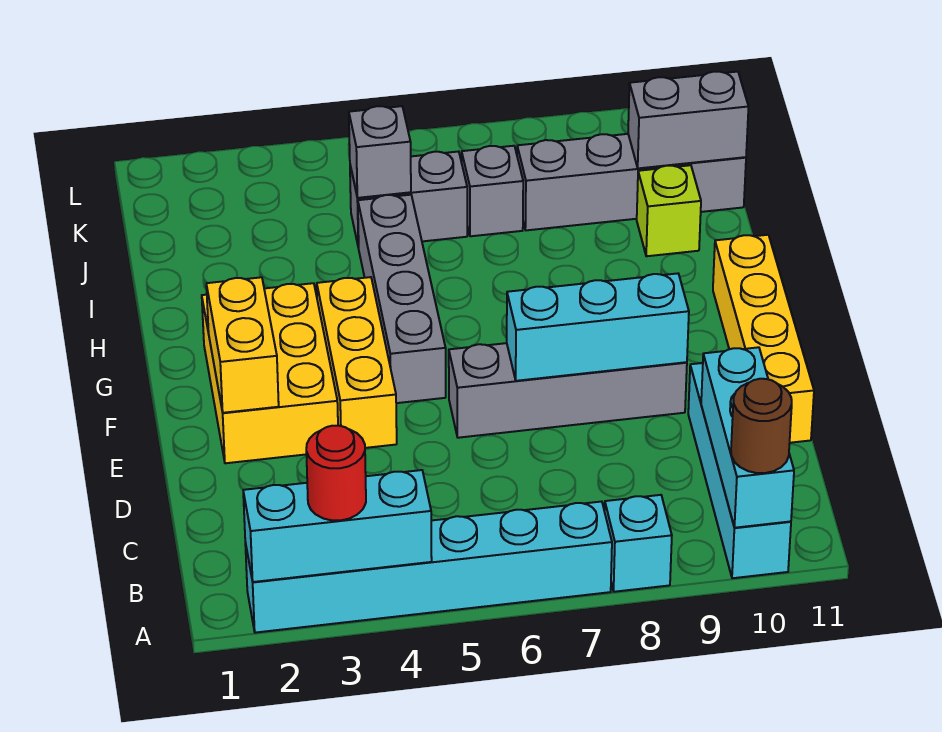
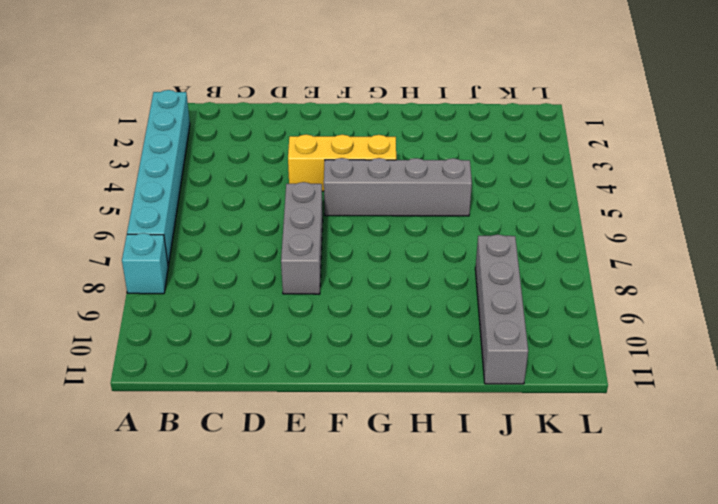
grey brick E6:E8 level 1 -> grey brick E6:E9 level 1
none -> cyan brick A10:D10 level 1
none -> yellow brick D11:G11 level 1
none -> yellow brick E2:G3 level 1

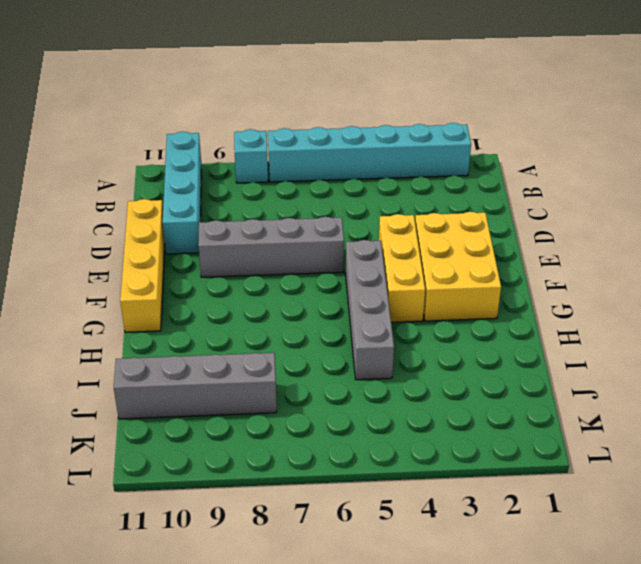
none -> lime brick I10 level 1
none -> grey brick J5:J6 level 1
none -> grey brick J7 level 1

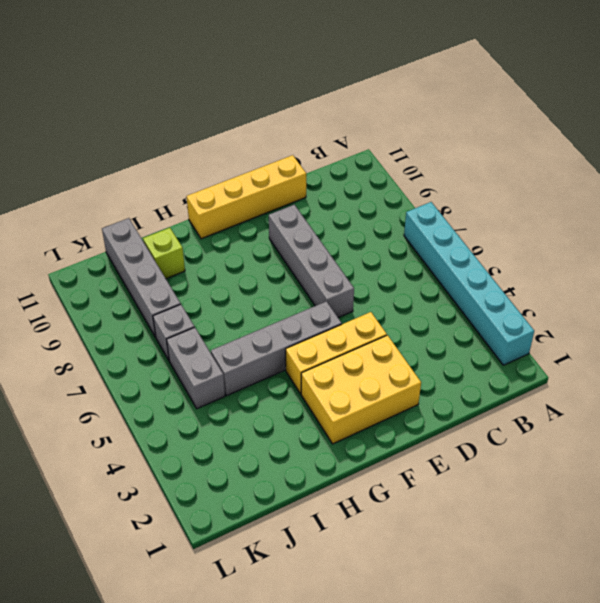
none -> cyan brick A8 level 1
none -> cyan brick A10:D10 level 1
none -> cyan brick A2:A4 level 2

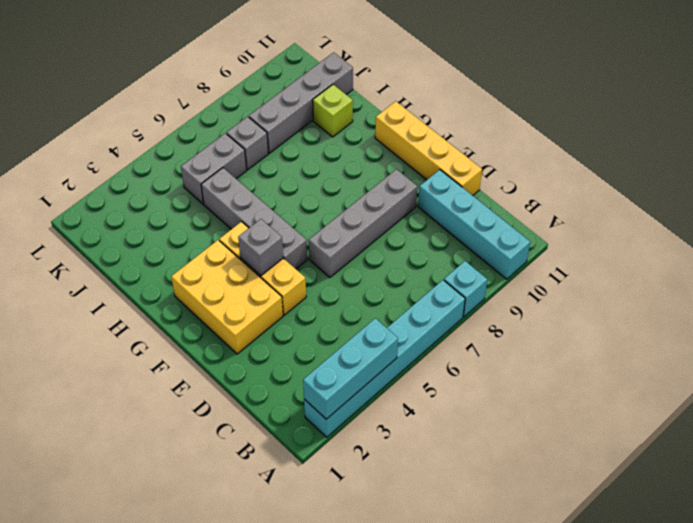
grey brick F4 level 2 -> grey brick J5 level 2
none -> cyan brick A10:C10 level 2
none -> yellow brick E2:F2 level 2
none -> cyan brick E7:E9 level 2

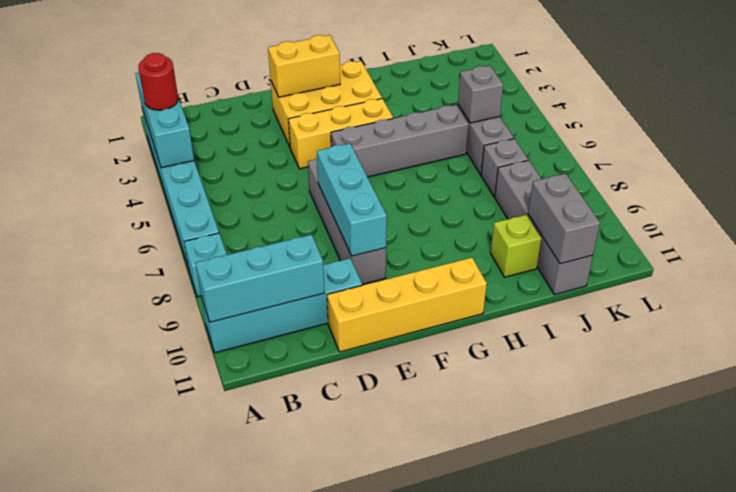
none -> brown round brick A10 level 3

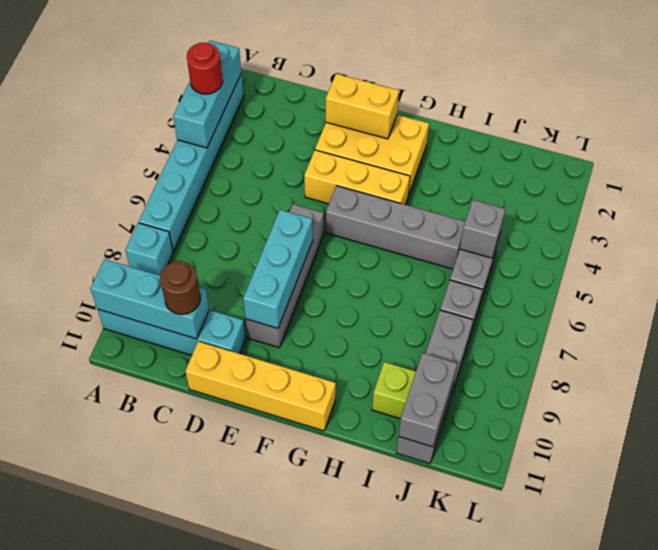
brown round brick C10 level 3 -> brown round brick A10 level 3

